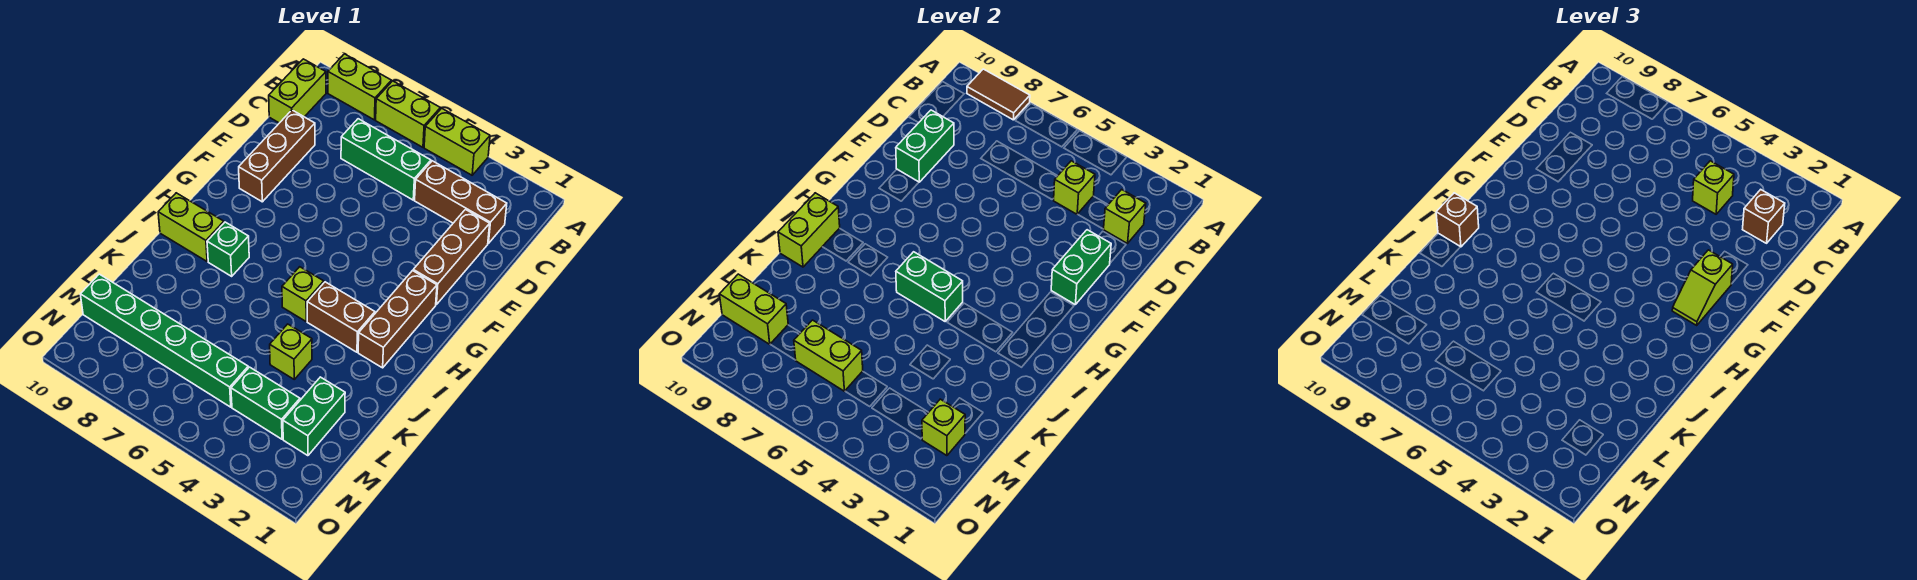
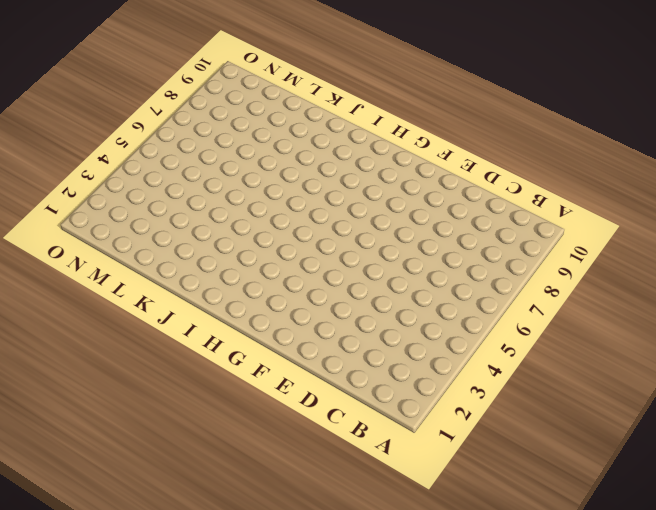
none -> lime brick A4:A5 level 1
none -> lime brick A6:A7 level 1
none -> lime brick A8:A9 level 1
none -> lime brick B10:C10 level 1

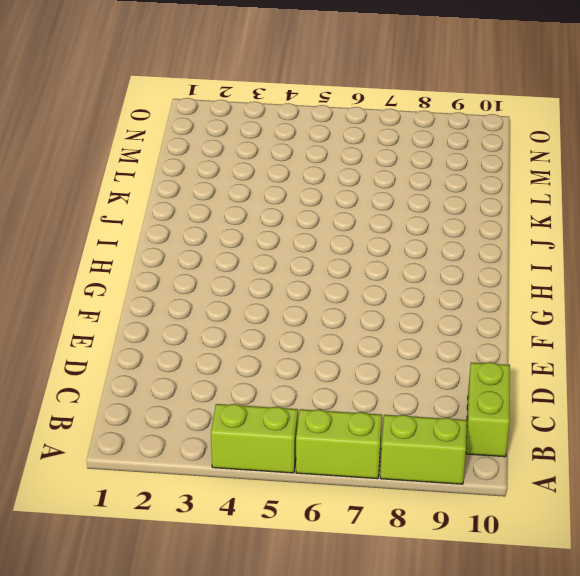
none -> brown brick C2:C4 level 1
none -> green brick C5:C7 level 1
none -> brown brick D2:F2 level 1
none -> brown brick D9:F9 level 1

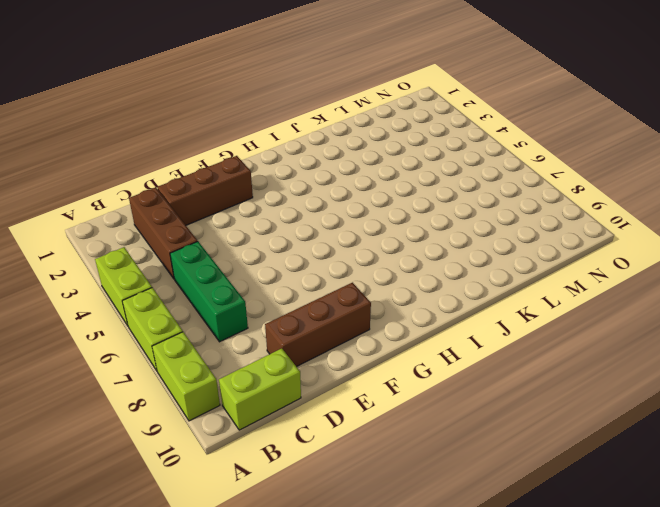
none -> brown brick G2:I2 level 1
none -> brown brick I3:I4 level 1
none -> lime brick I5 level 1
none -> green brick I8 level 1

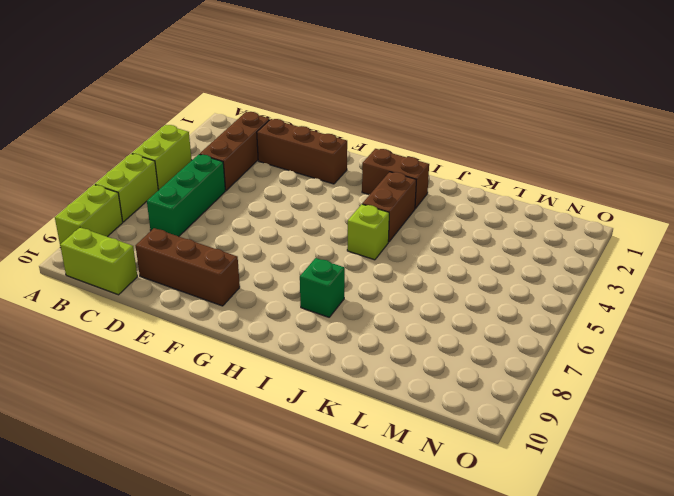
brown brick H2:I2 level 1 -> brown brick G2:I2 level 1
none -> lime brick I9:I10 level 1
none -> lime brick K4 level 1
none -> green brick L2:M2 level 1
none -> green brick M3:M4 level 1

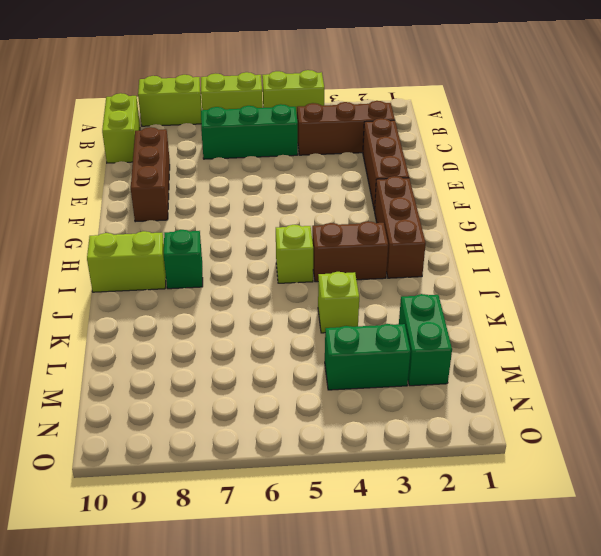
none -> green brick M5:M10 level 1
none -> brown tile A8:A9 level 2
none -> lime brick C2 level 2
none -> lime brick C4 level 2

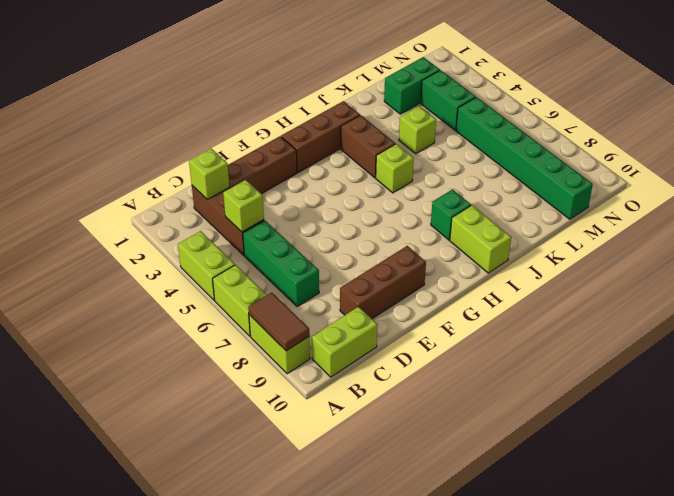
none -> green brick D9:E9 level 2
none -> green brick E2:F2 level 2
none -> green brick I5:I6 level 2
none -> lime brick I10:J10 level 2

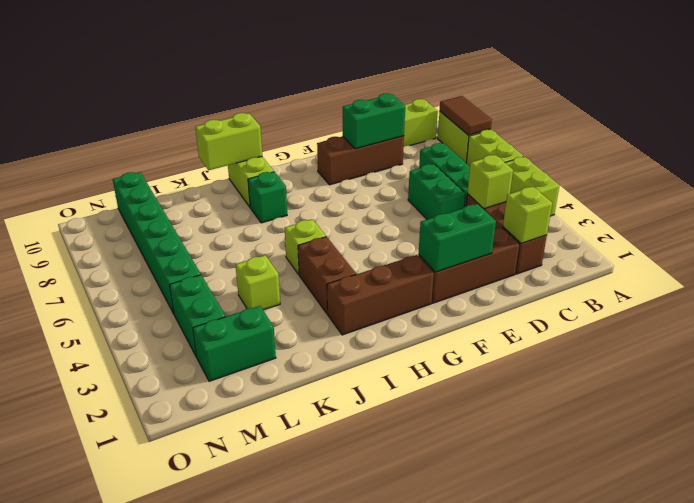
green brick D5:D6 level 1 -> green brick I5:I6 level 2
none -> lime brick M2 level 2
none -> lime brick M6:M7 level 2
none -> lime brick M9:M10 level 2
none -> brown brick C2 level 3

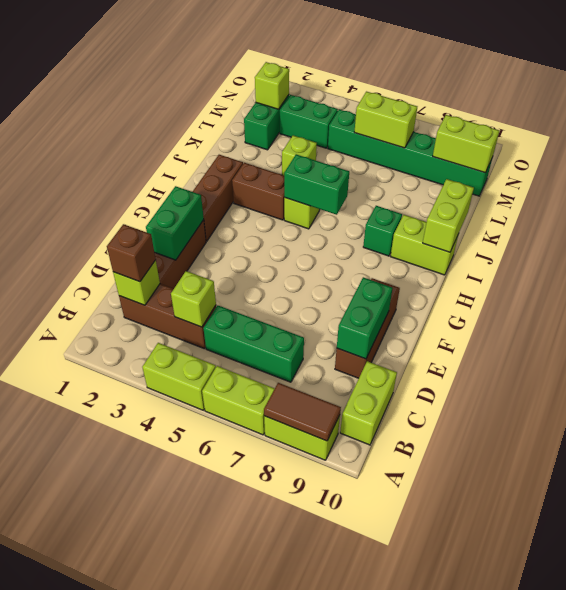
none -> lime brick C4 level 3
none -> lime slope F2:G2 level 3 top F
none -> brown brick I10 level 3

